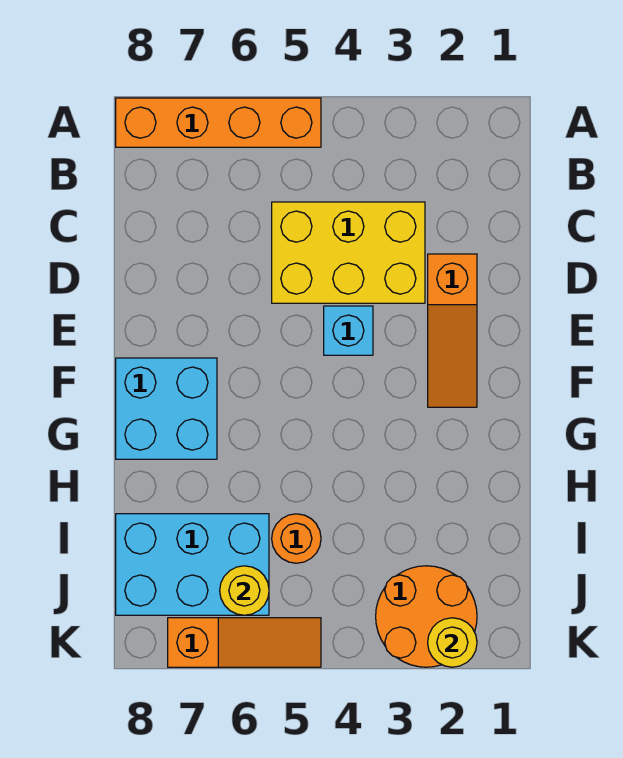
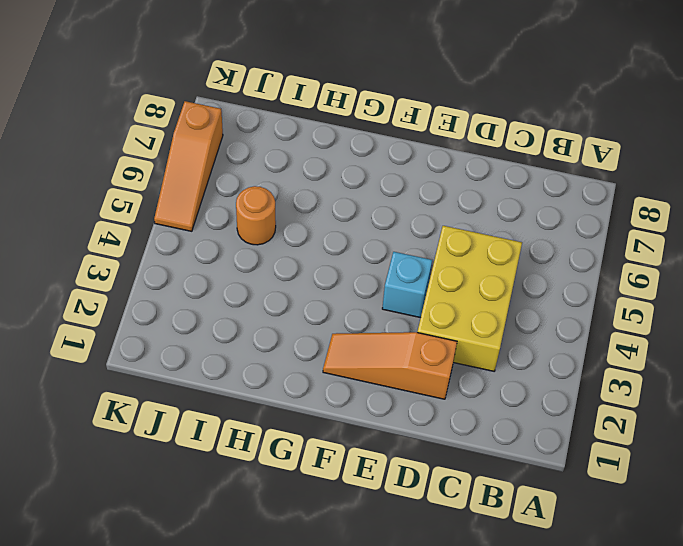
none -> orange brick A5:A8 level 1
none -> cyan brick F7:G8 level 1

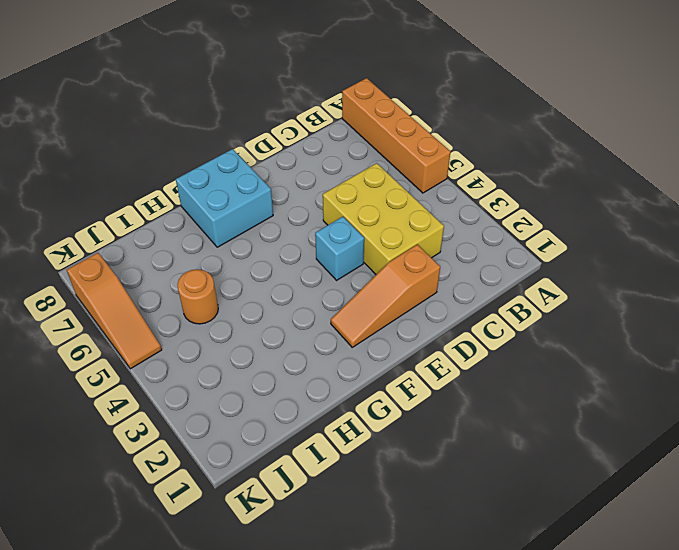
none -> cyan brick I6:J8 level 1
none -> orange round brick J2:K3 level 1

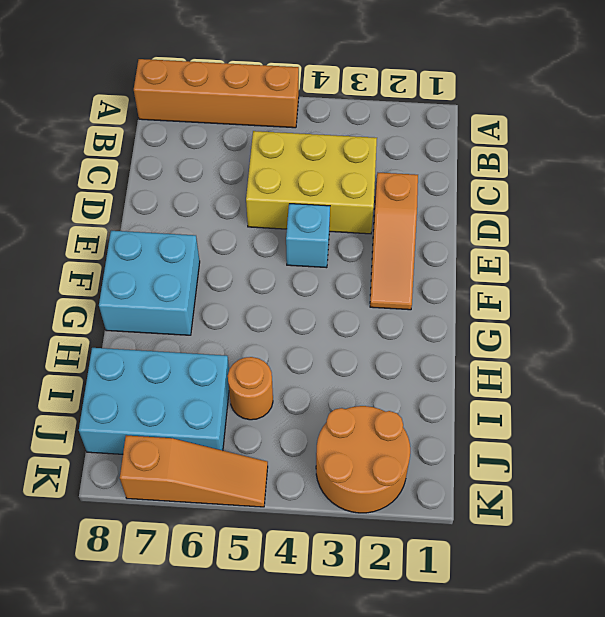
none -> yellow round brick J6 level 2
none -> yellow round brick K2 level 2

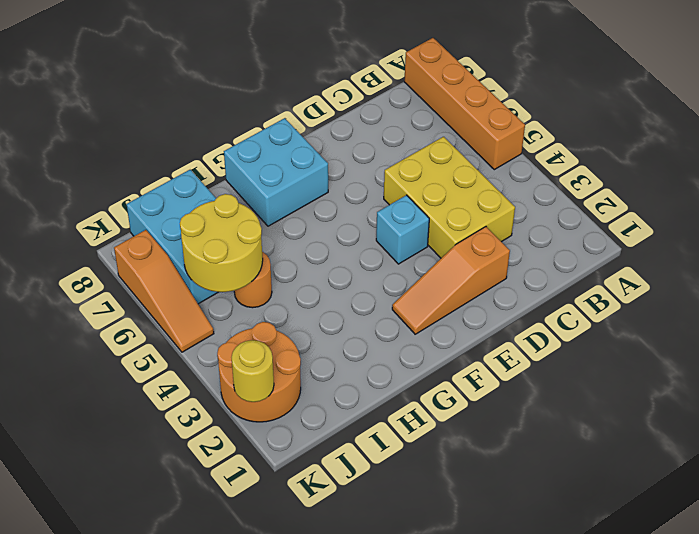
yellow round brick I5:J6 level 2 -> yellow round brick J6 level 2

